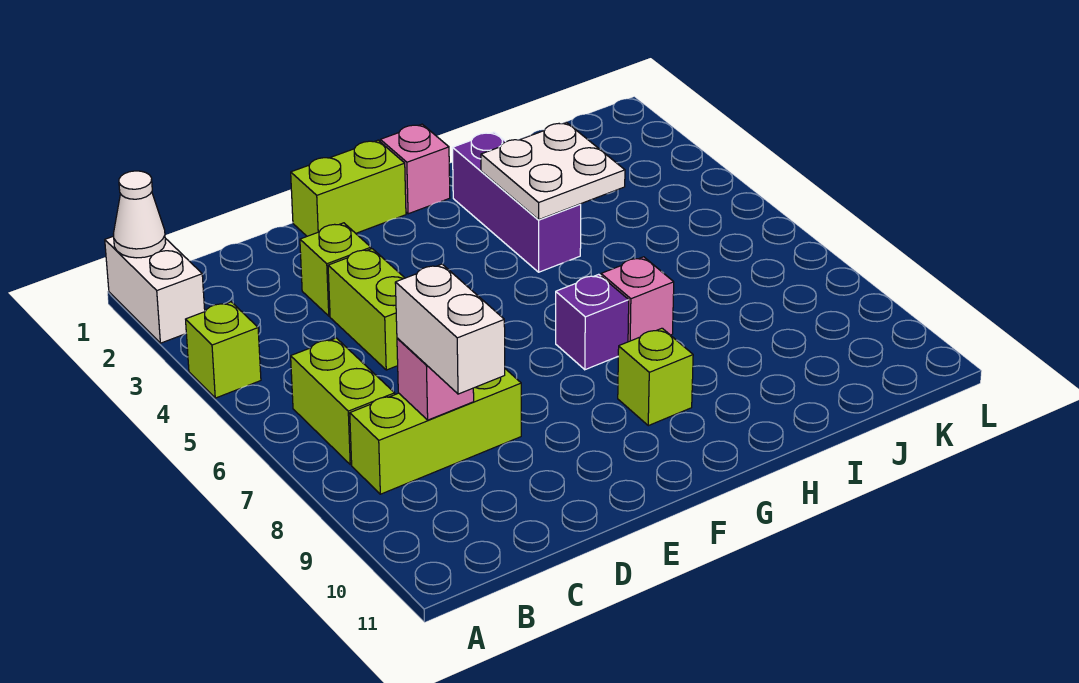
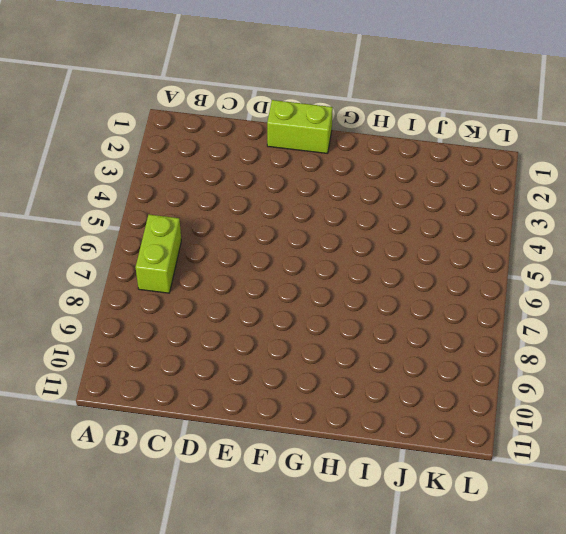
none -> white brick A1:A2 level 1
none -> lime brick A4 level 1
none -> lime brick B8:D8 level 1

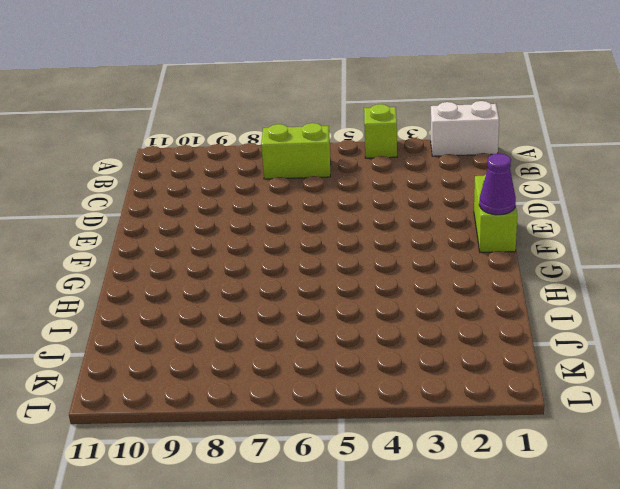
purple cone F1 level 2 -> none
none -> lime brick B8:D8 level 1
none -> lime brick D3 level 1
none -> lime brick D4:D5 level 1

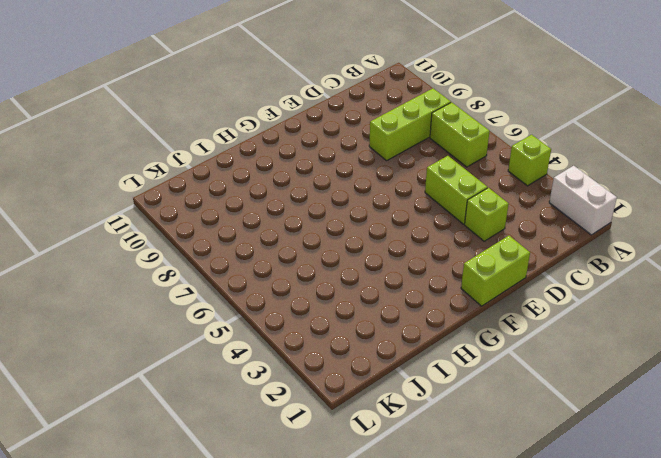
none -> pink brick G1 level 1
none -> purple brick G7 level 1
none -> lime brick G9 level 1

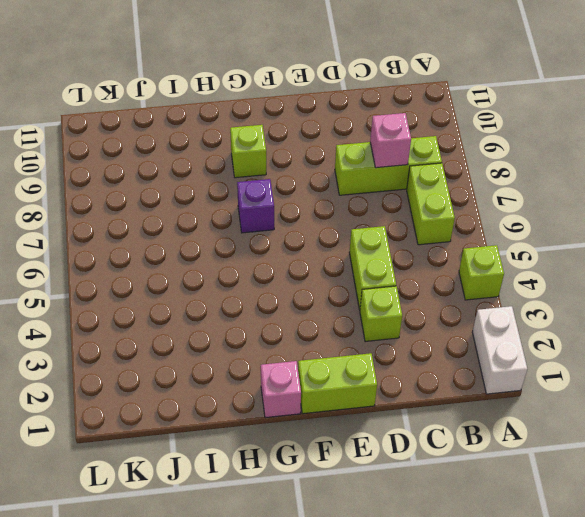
none -> purple brick H2:H4 level 1
none -> pink brick H7 level 1
none -> white cone A1 level 2

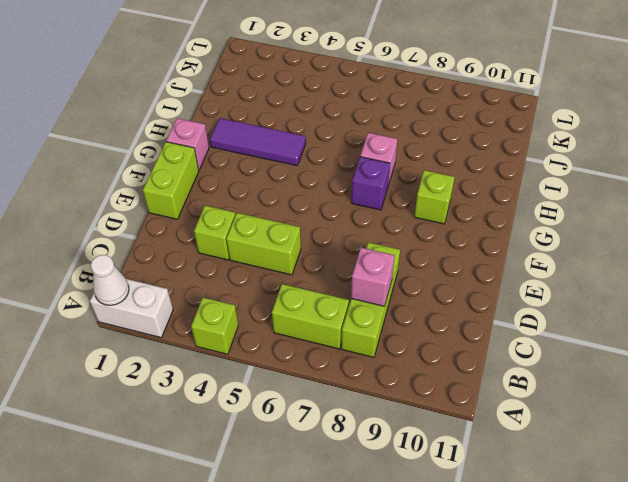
purple tile H2:H4 level 1 -> purple brick H2:H4 level 1
none -> white plate H3:I4 level 2
none -> white brick C8:C9 level 3

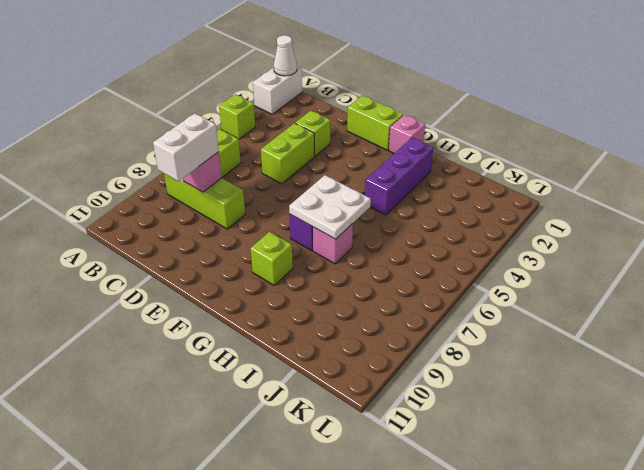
white plate G6:H7 level 2 -> white plate H3:I4 level 2

